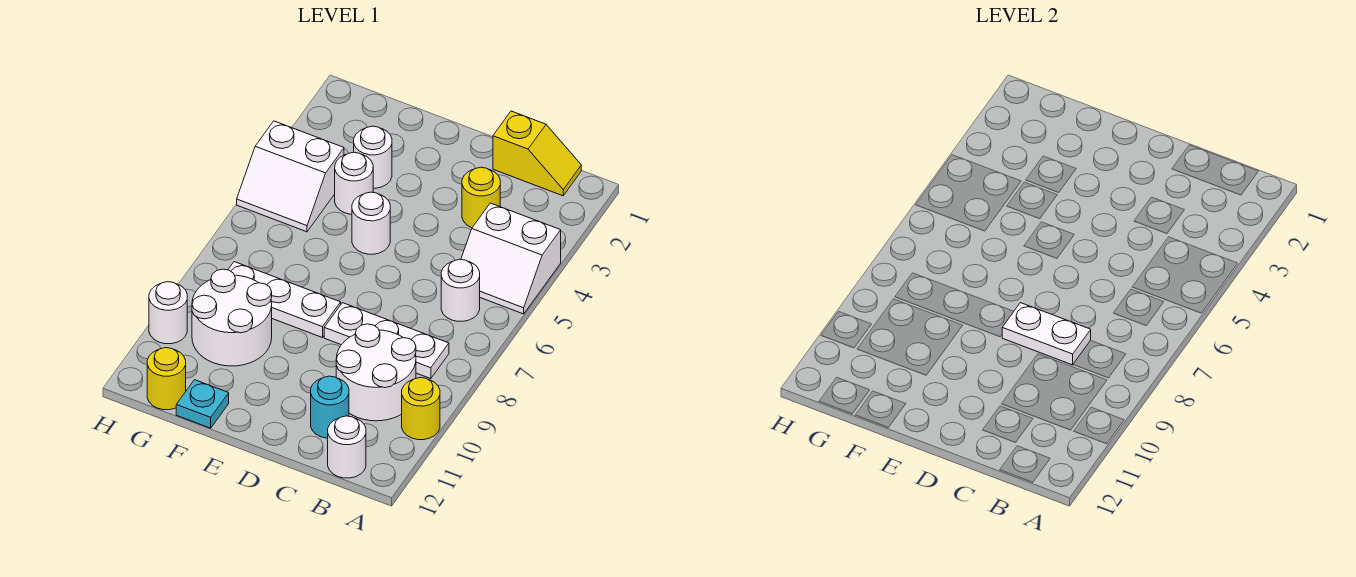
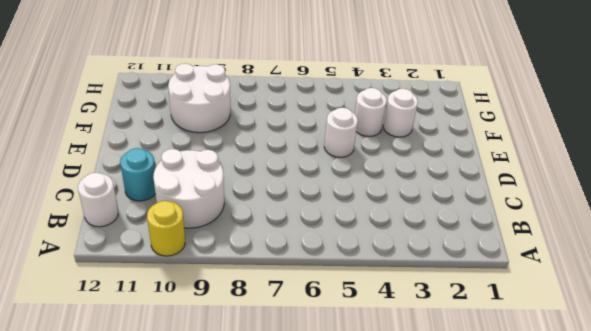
none -> white slope A4:B5 level 1 top 4
none -> yellow slope B1:C1 level 1 top C
none -> white round brick B6 level 1

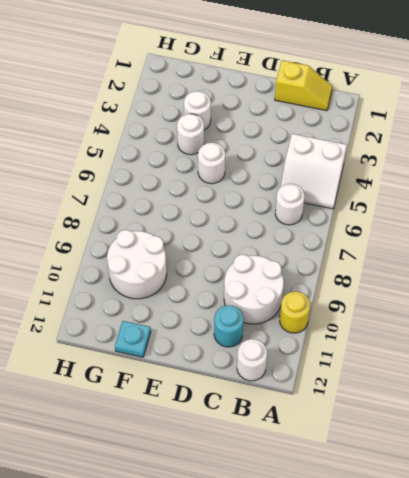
none -> white plate B8:D8 level 1
none -> yellow round brick C3 level 1
none -> white plate E8:G8 level 1

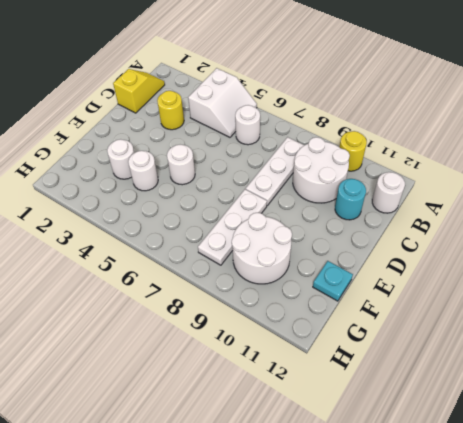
none -> white slope G4:H5 level 1 top 4
none -> yellow round brick G12 level 1
none -> white round brick H10 level 1

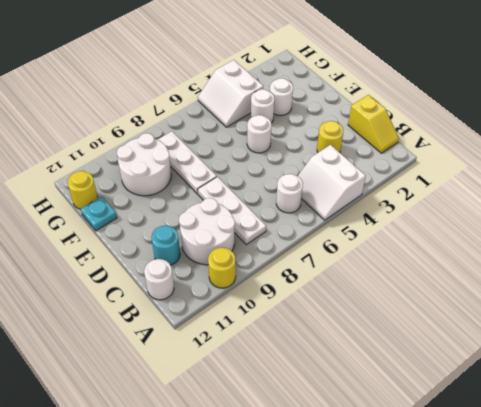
none -> white round brick H10 level 1
none -> white plate C8:D8 level 2

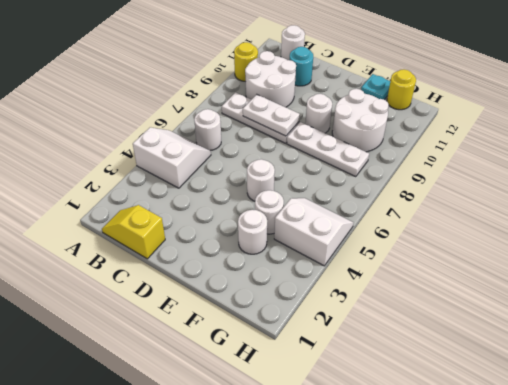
white round brick E9 level 1 -> white round brick H10 level 1
none -> yellow round brick C3 level 1

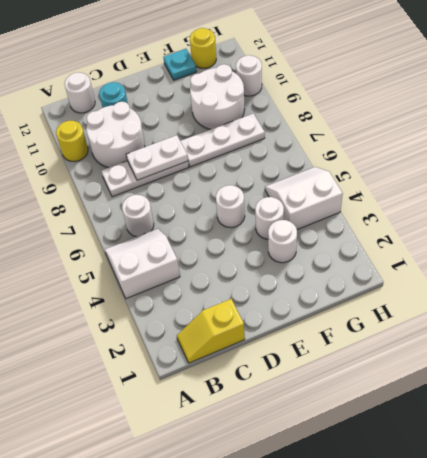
none -> yellow round brick C3 level 1

